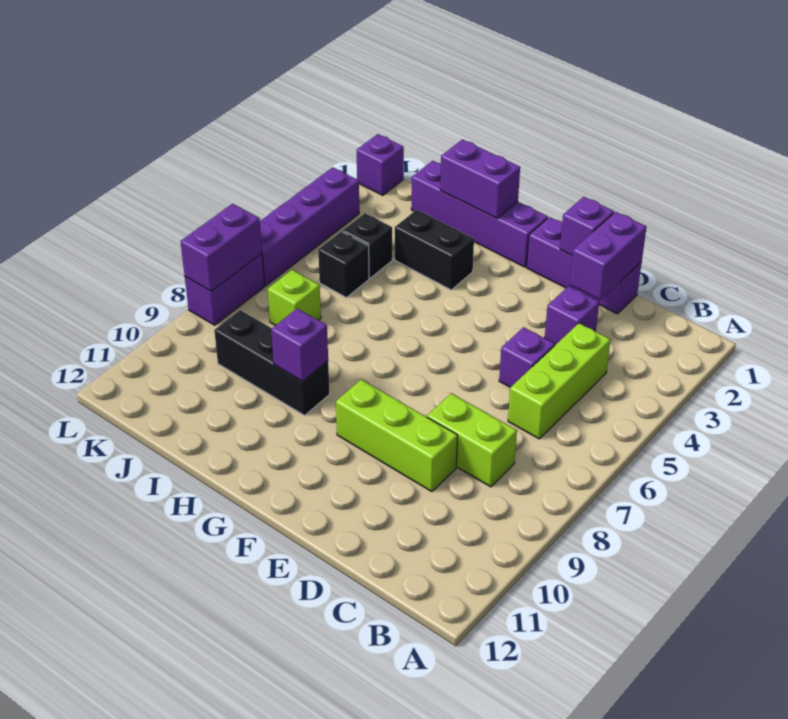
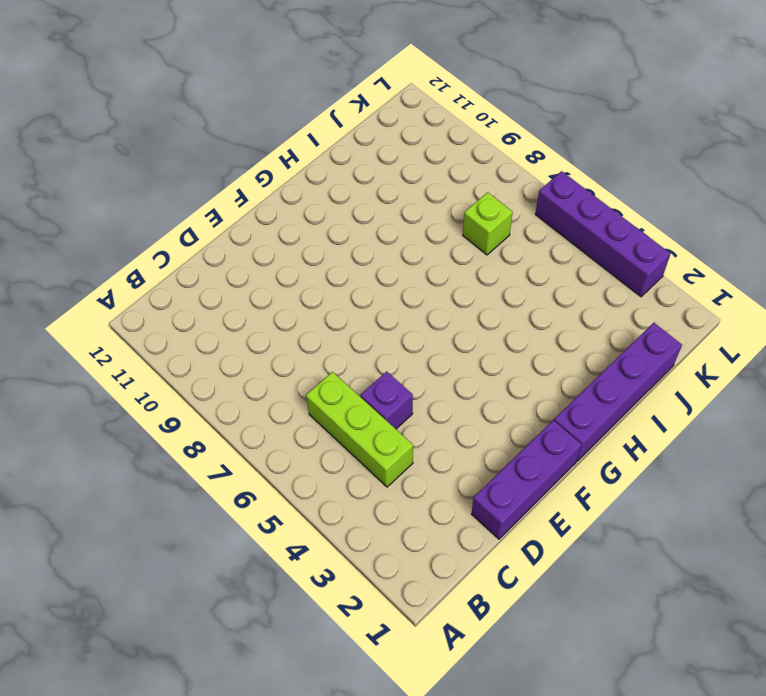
none -> lime brick C8:D8 level 1
none -> purple brick D3 level 1
none -> lime brick D9:F9 level 1

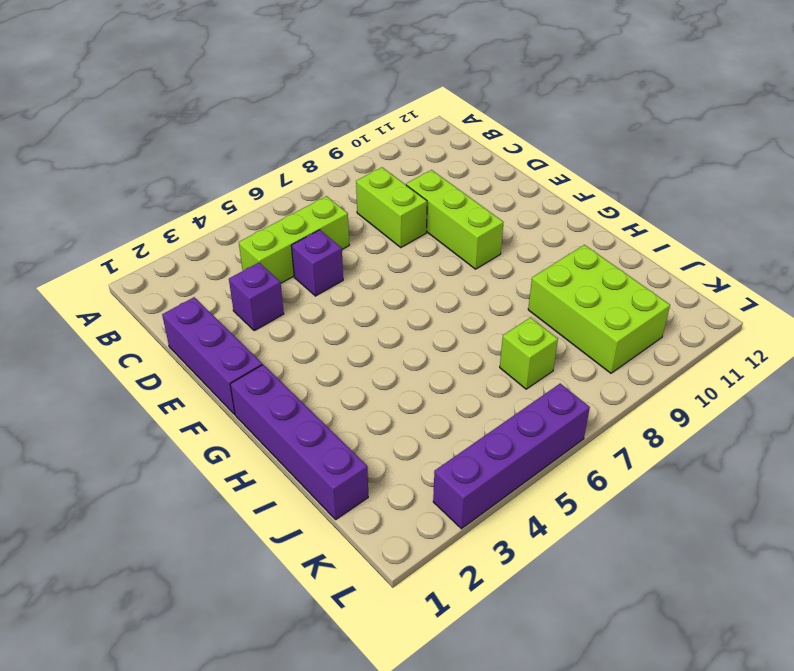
lime brick I9:K10 level 1 -> black brick H9:J9 level 1
none -> black brick H3:I3 level 1
none -> black brick J4 level 1
none -> black brick J5 level 1

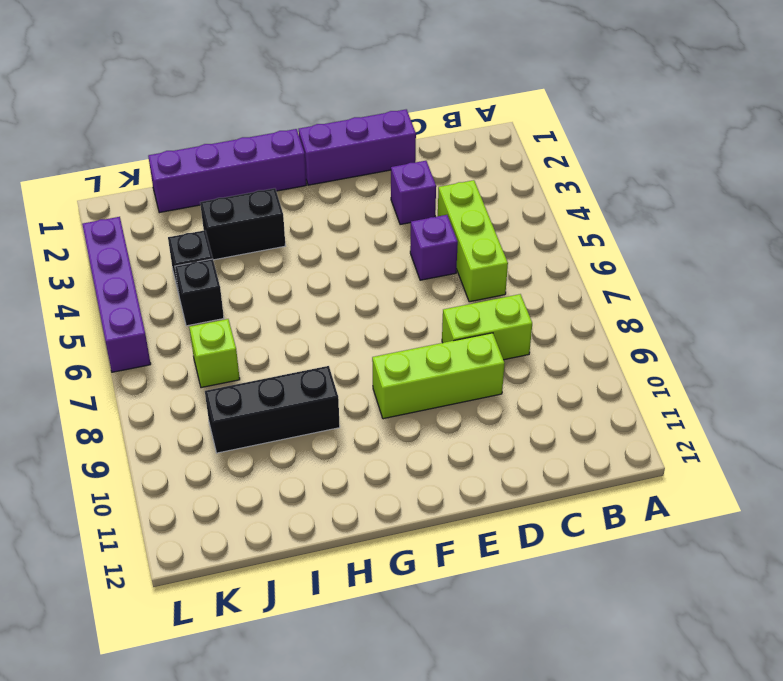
none -> purple brick L1 level 1
none -> purple brick L7:L8 level 1
none -> purple brick D1:D2 level 2

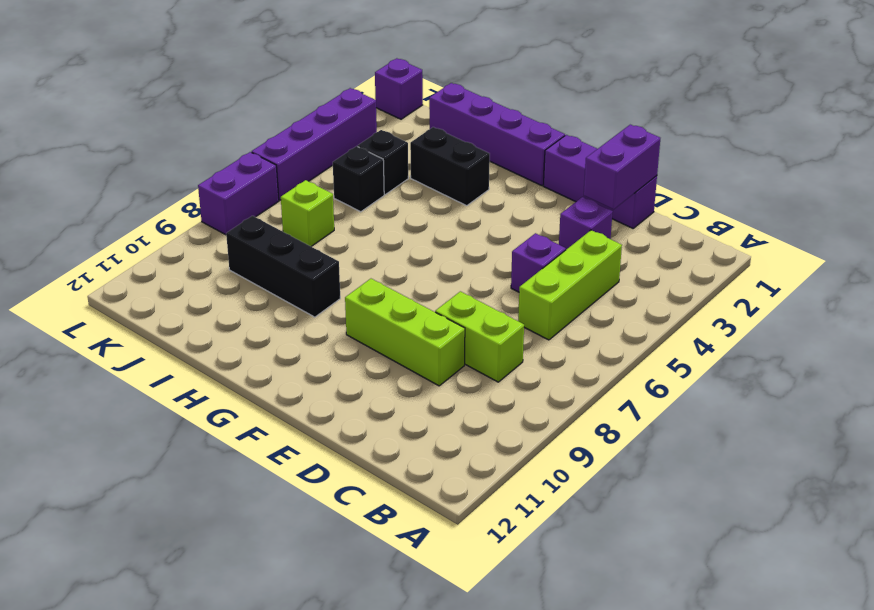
none -> purple brick E1 level 2
none -> purple brick H1:I1 level 2
none -> purple brick H9 level 2

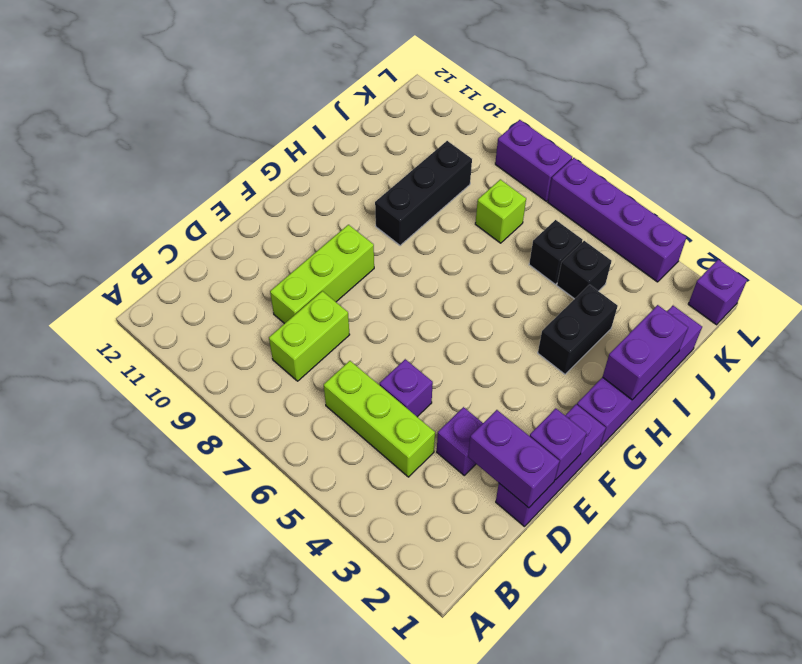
none -> purple brick H9 level 2
none -> purple brick L7:L8 level 2

